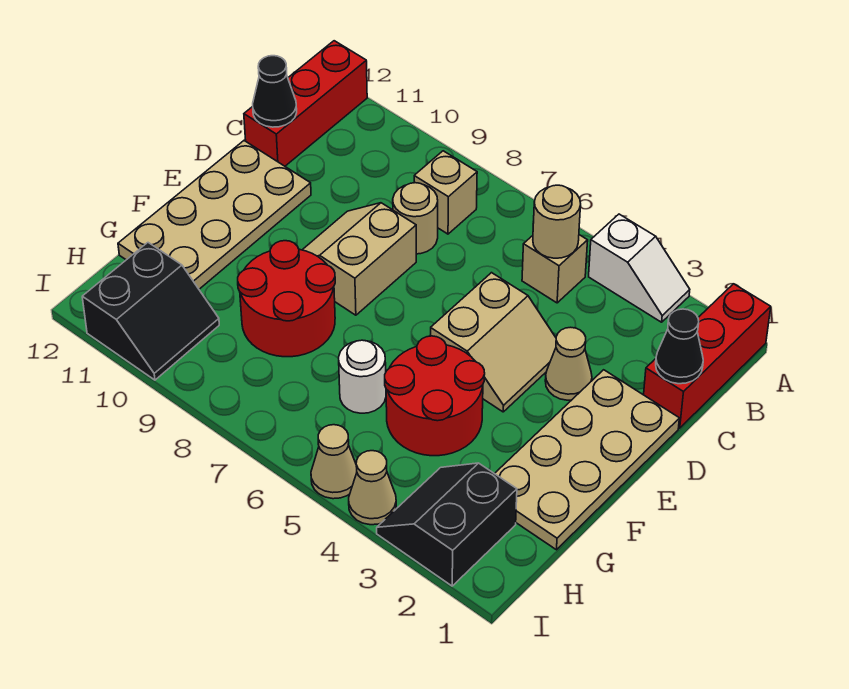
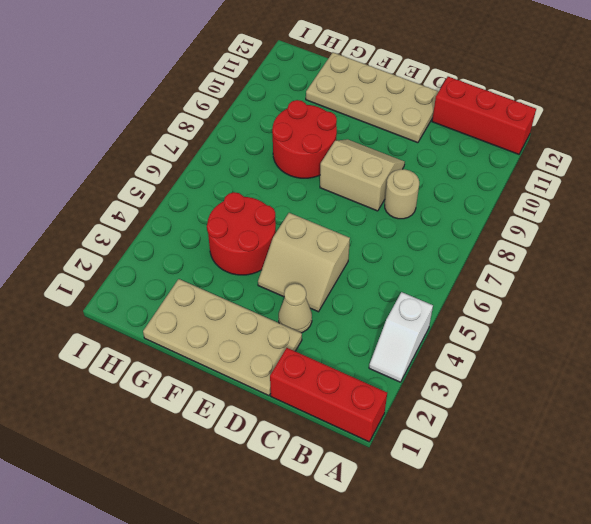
none -> tan brick B5 level 1
none -> tan brick B8 level 1
none -> white round brick G6 level 1

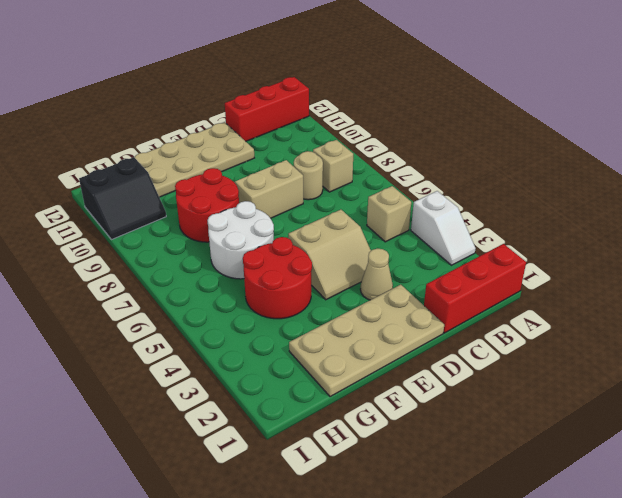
white round brick F6:G7 level 1 -> white round brick G6 level 1
none -> black slope H2:I3 level 1 top 2
none -> tan cone I4 level 1
none -> tan cone I5 level 1

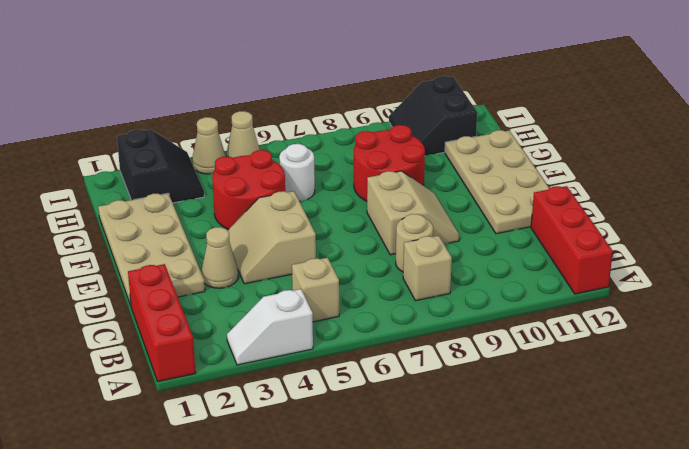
none -> tan round brick B5 level 2
none -> black cone C1 level 2
none -> black cone C12 level 2

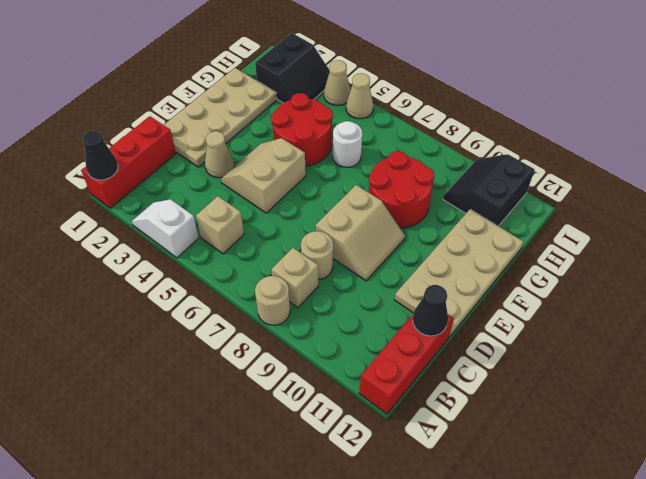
black cone A1 level 2 -> black cone C1 level 2
tan round brick A8 level 1 -> tan round brick B5 level 2

